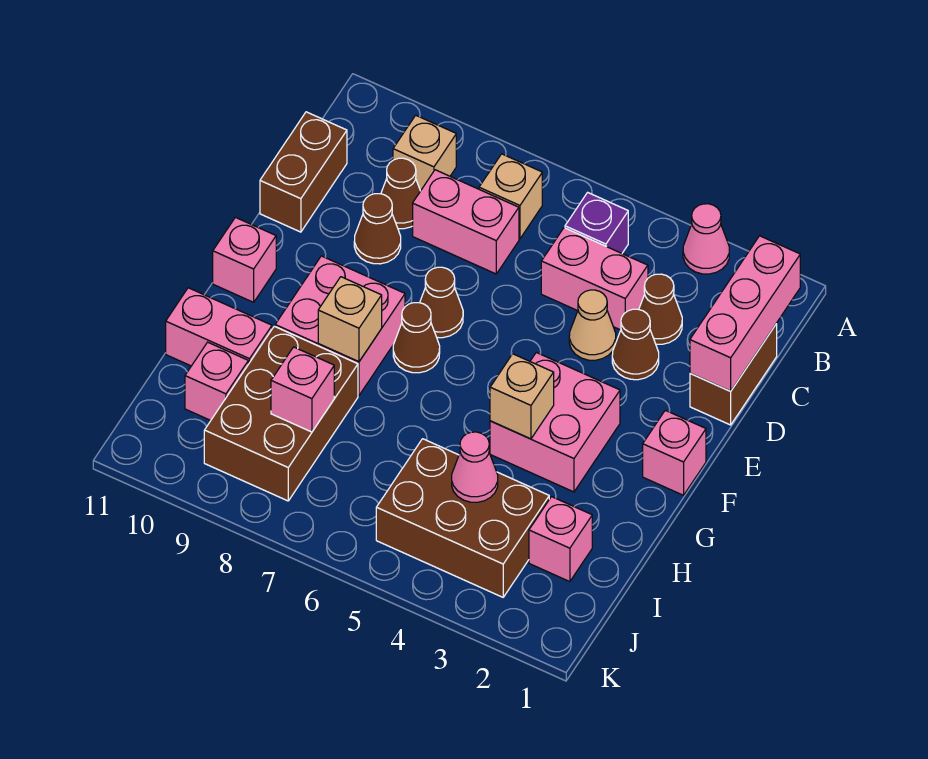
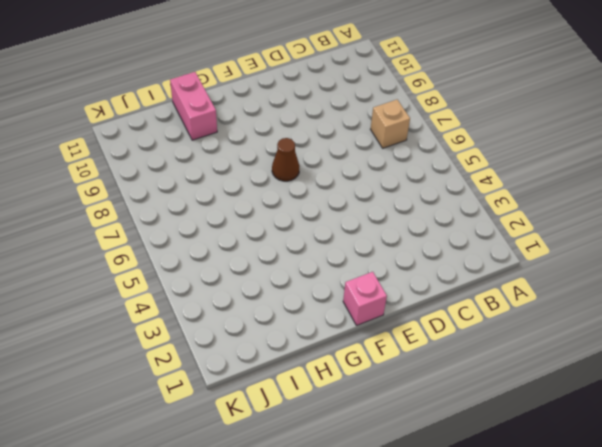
none -> pink cone A3 level 1
none -> purple brick B5 level 1
none -> tan brick B9 level 1

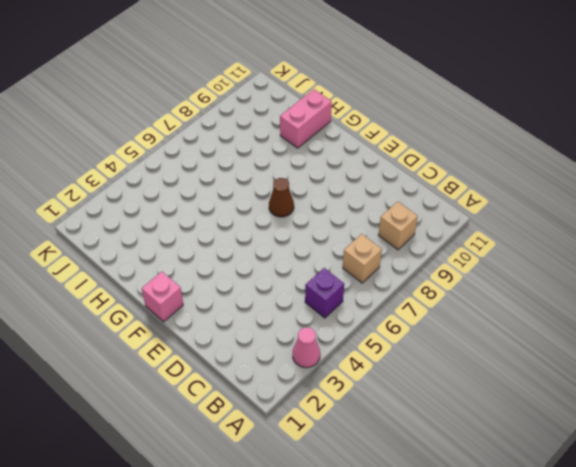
none -> brown brick C1:D1 level 1
none -> brown cone C3 level 1
none -> pink brick C4:C5 level 1

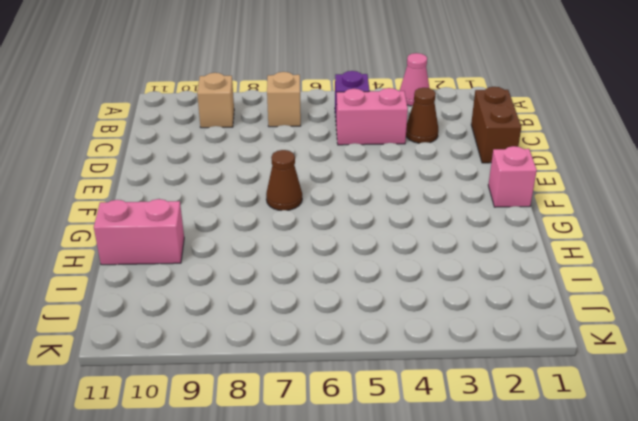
none -> pink brick C7:C8 level 1
none -> brown cone C9 level 1
none -> brown brick C11:D11 level 1

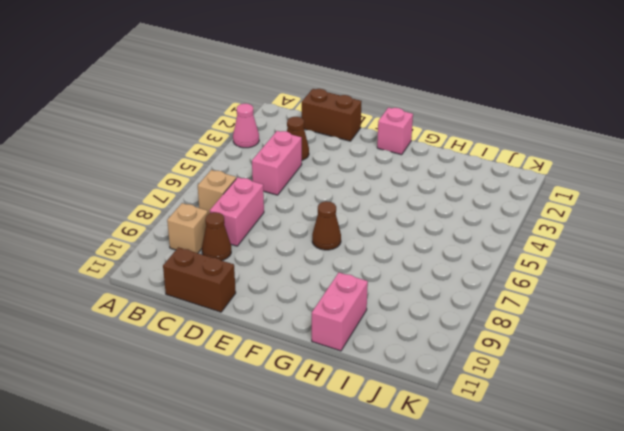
none -> purple brick B5 level 1
none -> brown cone D3 level 1
none -> tan cone D4 level 1

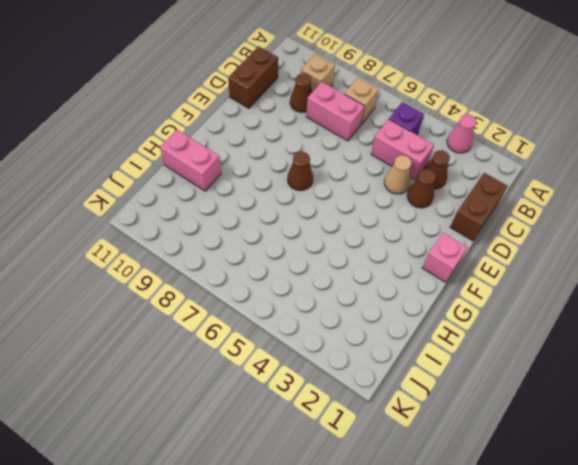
none -> brown cone D9 level 1
none -> brown cone E7 level 1
none -> pink brick F3:G4 level 1

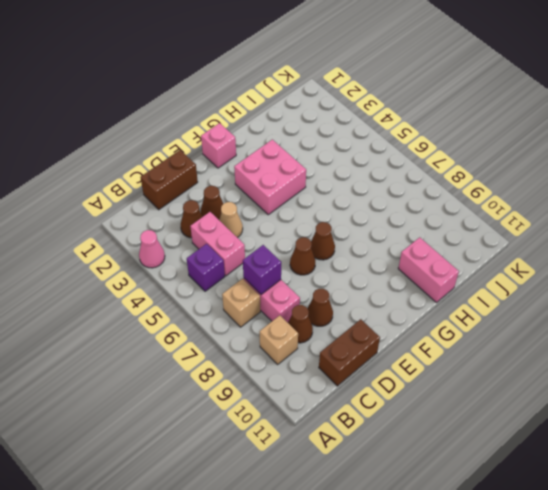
purple brick C7 level 2 -> none
none -> pink brick F8:G9 level 1
none -> pink brick F11 level 1
none -> brown brick H8:J9 level 1

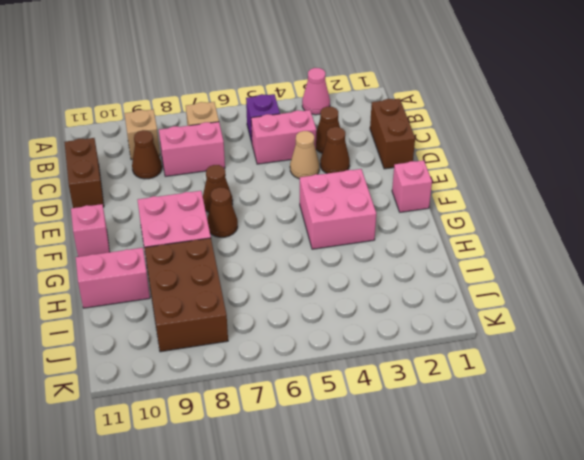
none -> brown cone D9 level 1
none -> pink brick I2 level 1
none -> brown brick I3:J5 level 1

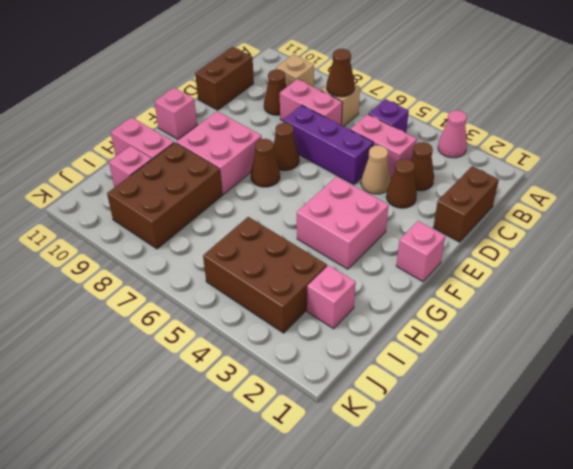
brown cone B7 level 2 -> brown cone D9 level 1
purple brick D5:D7 level 1 -> none
none -> pink brick B1:D1 level 2
none -> tan brick G4 level 2
none -> tan brick G8 level 2

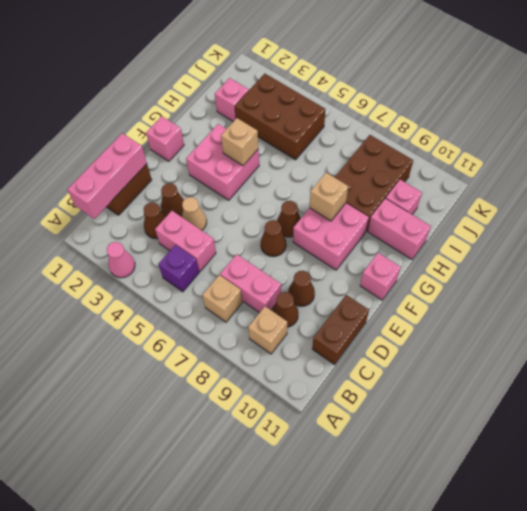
none -> pink cone I4 level 2
none -> pink brick I8 level 2

